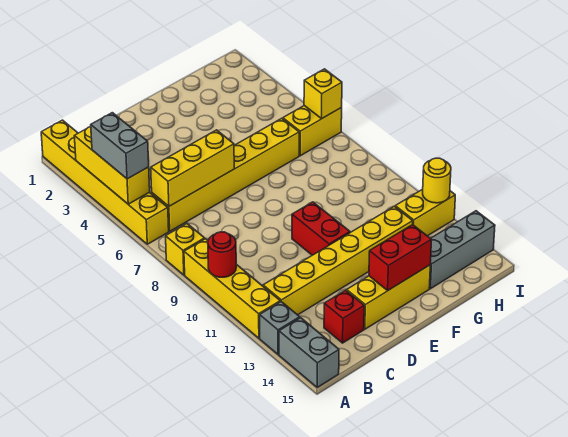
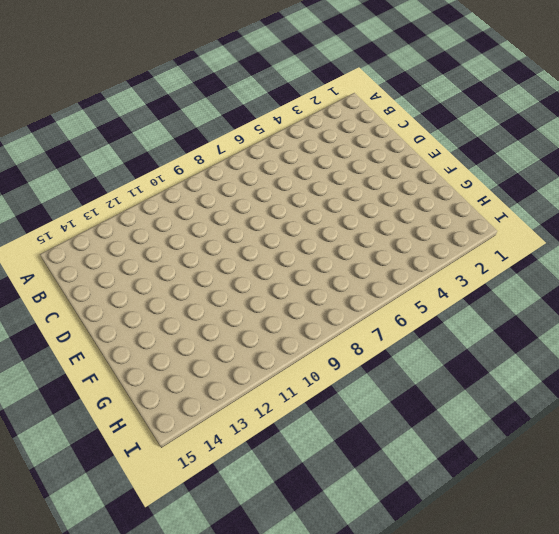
none -> yellow brick A1:A6 level 1
none -> yellow brick A8 level 1
none -> yellow brick A9:A12 level 1

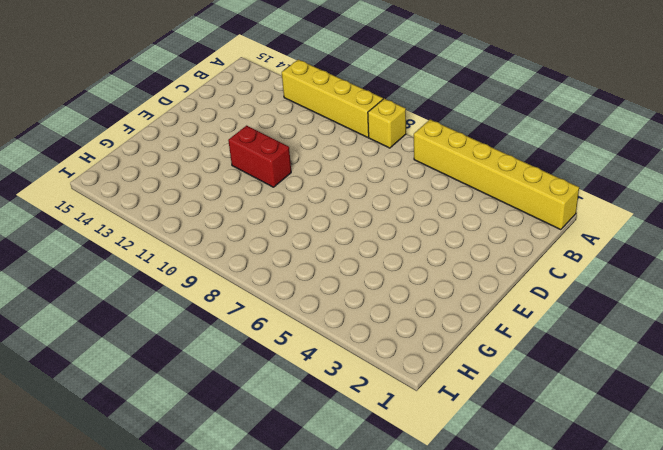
none -> grey brick A13 level 1
none -> grey brick A14:A15 level 1
none -> yellow brick B6:G6 level 1

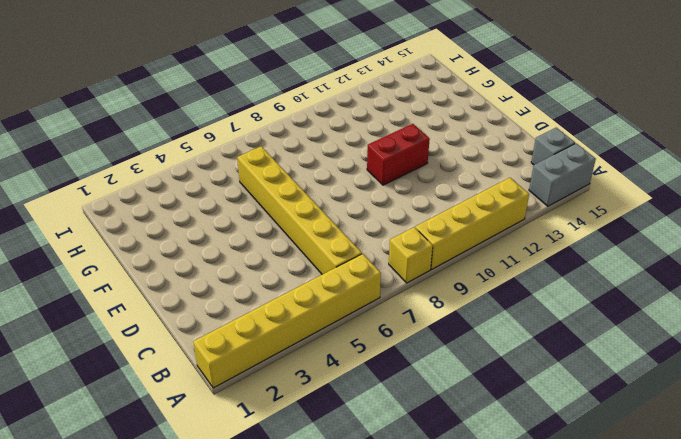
grey brick B15 level 1 -> grey brick A13 level 1
none -> yellow brick B12:G12 level 1
none -> red brick C14 level 1
none -> yellow brick D14:F14 level 1

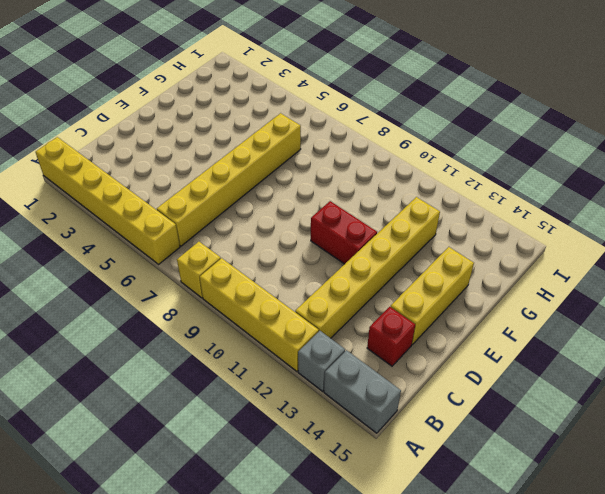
none -> grey brick G14:I14 level 1
none -> yellow brick H6:I6 level 1
none -> yellow brick H12:I12 level 1

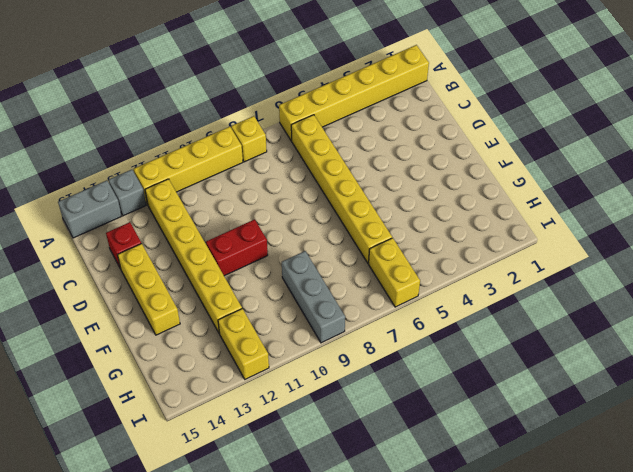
grey brick G9:I9 level 1 -> grey brick G14:I14 level 1
none -> yellow brick A3:A5 level 2
none -> red round brick A10 level 2
none -> yellow brick B6:D6 level 2

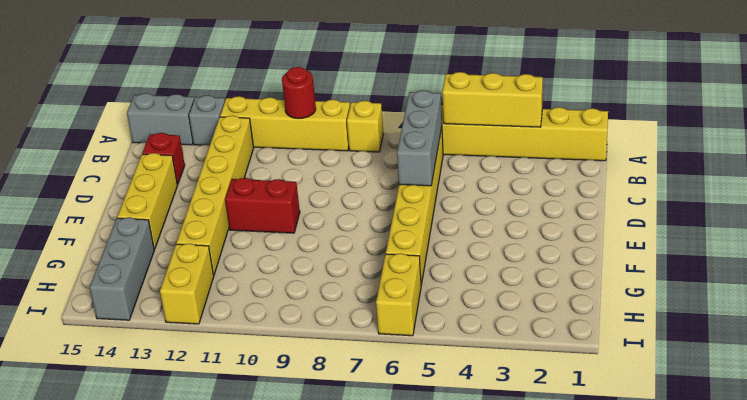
grey brick B6:D6 level 2 -> yellow brick B6:D6 level 2
none -> red brick E14:F14 level 2
none -> yellow brick I6 level 2
none -> yellow round brick I12 level 2

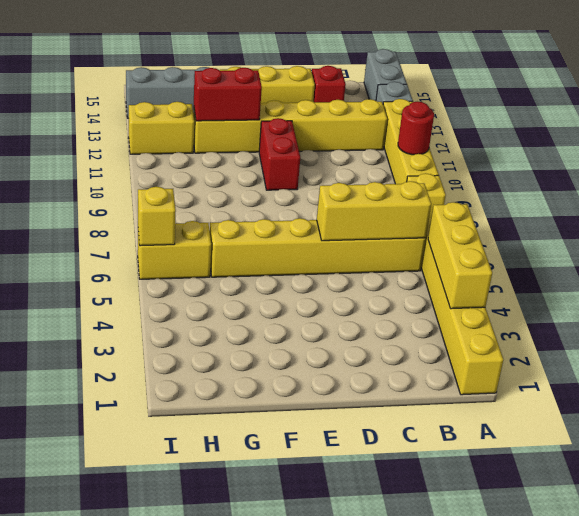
red brick F12:G12 level 2 -> red brick E14:F14 level 2
none -> yellow round brick I12 level 2
none -> grey brick A4:A5 level 3

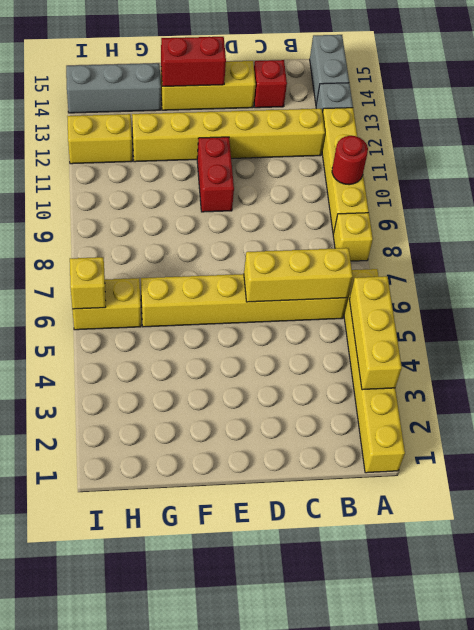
none -> yellow round brick I12 level 2
none -> grey brick A4:A5 level 3

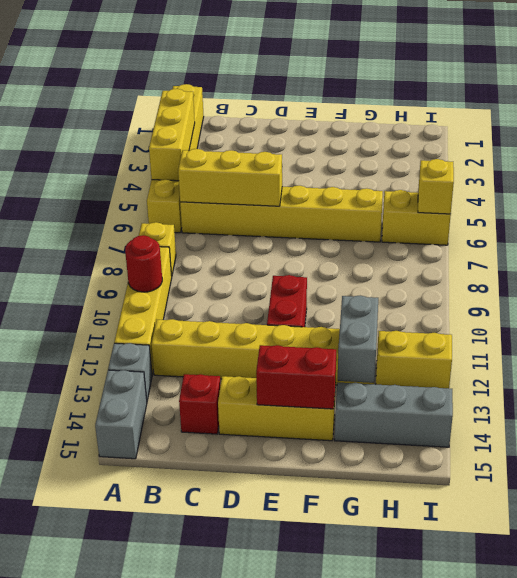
grey brick G12:G13 level 2 -> grey brick A4:A5 level 3
none -> yellow round brick I12 level 2

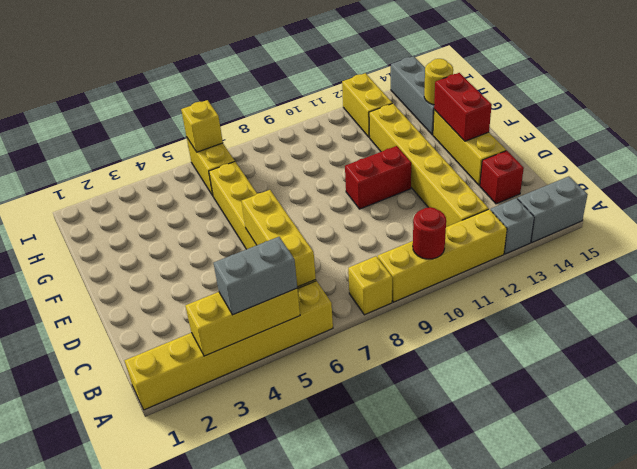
yellow round brick G14 level 2 -> yellow round brick I12 level 2

